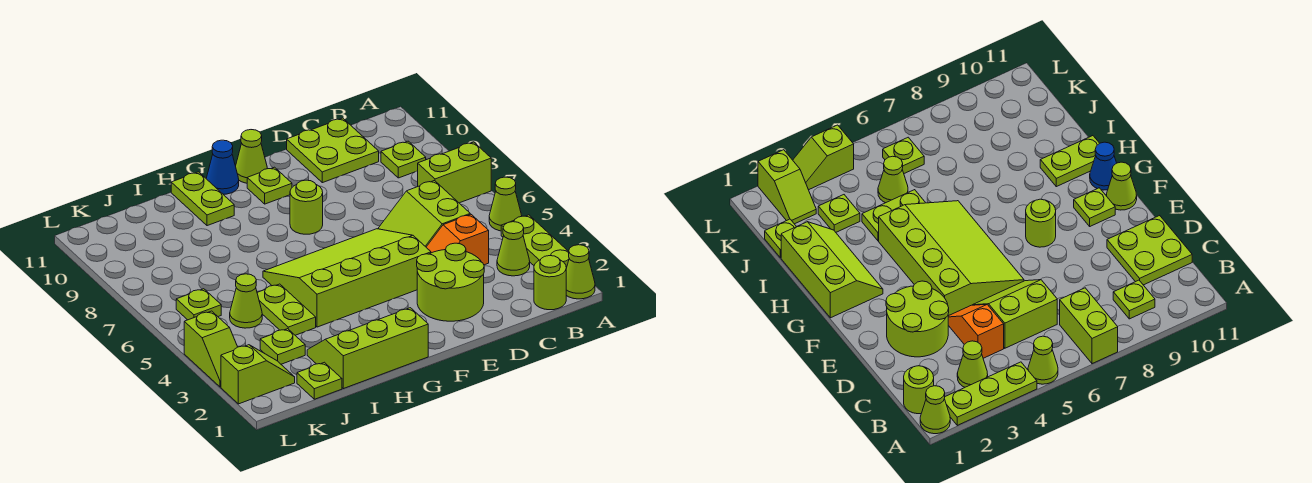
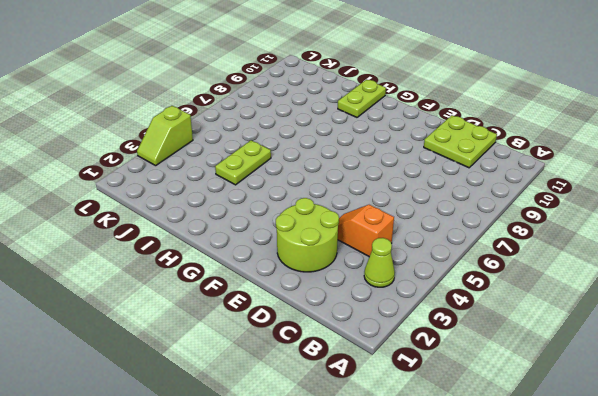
none -> lime cone A1 level 1
none -> lime plate A2:A4 level 1
none -> lime cone A5 level 1

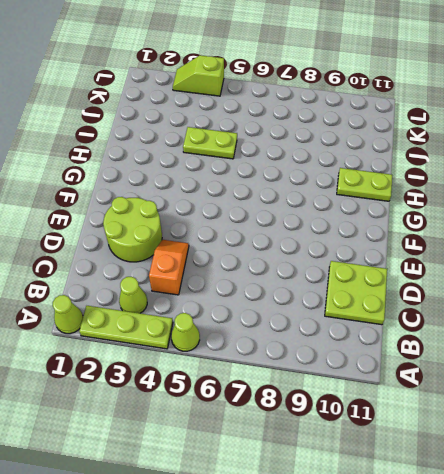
none -> lime brick A7:B7 level 1
none -> lime round brick B1 level 1
none -> lime plate B9 level 1

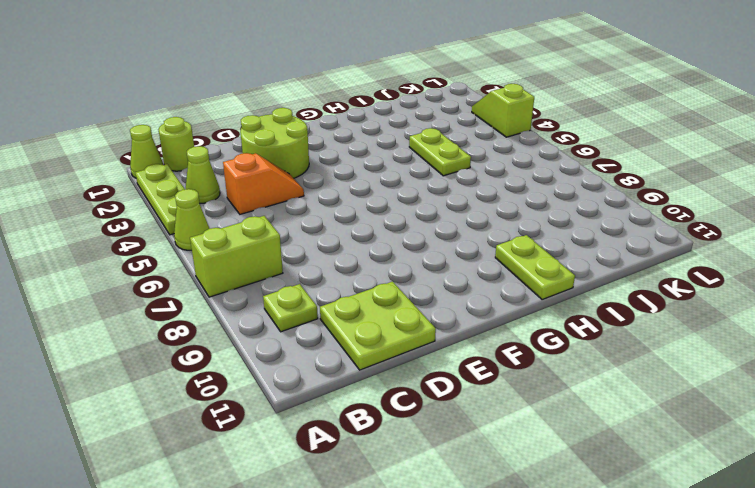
none -> lime slope C5:D6 level 1 top C
none -> lime slope E4:H6 level 1 top 4
none -> lime round brick F8 level 1

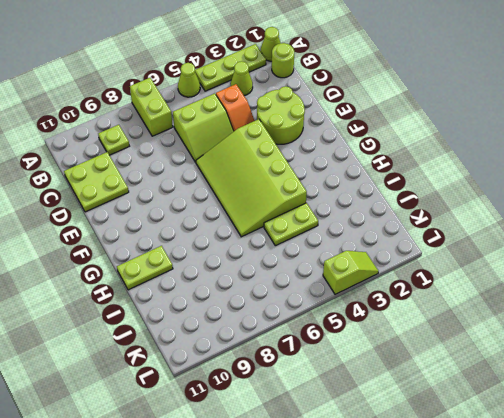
none -> lime round brick F8 level 1
none -> lime plate F10 level 1
none -> lime cone F11 level 1

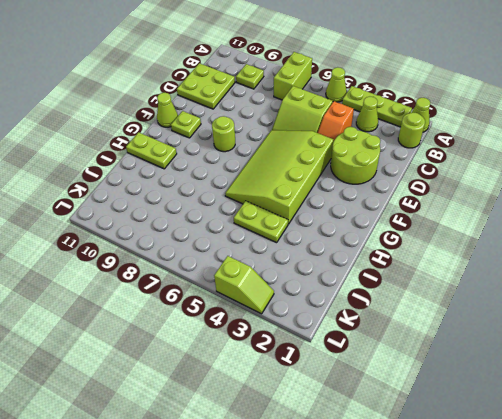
none -> lime slope G1:I2 level 1 top 1
none -> blue cone G11 level 1
none -> lime plate J1 level 1

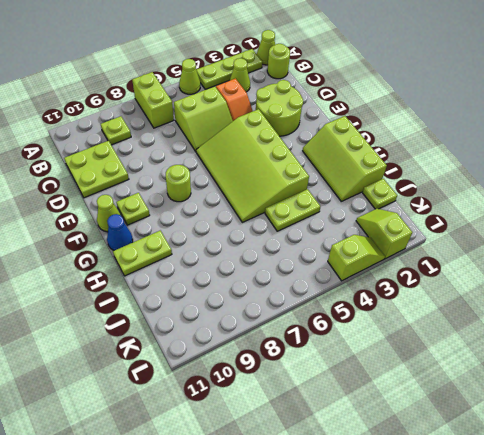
none -> lime plate J3 level 1
none -> lime cone J5 level 1
none -> lime plate K6 level 1

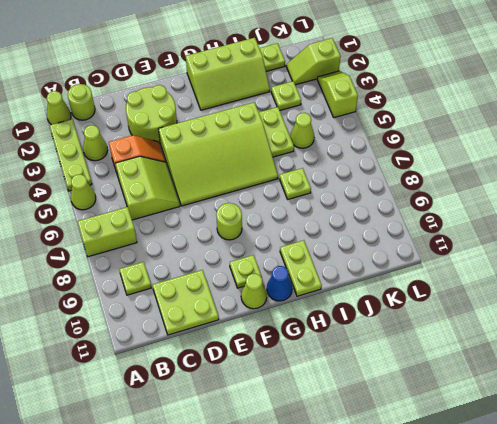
lime plate I7 level 1 -> lime plate K6 level 1

